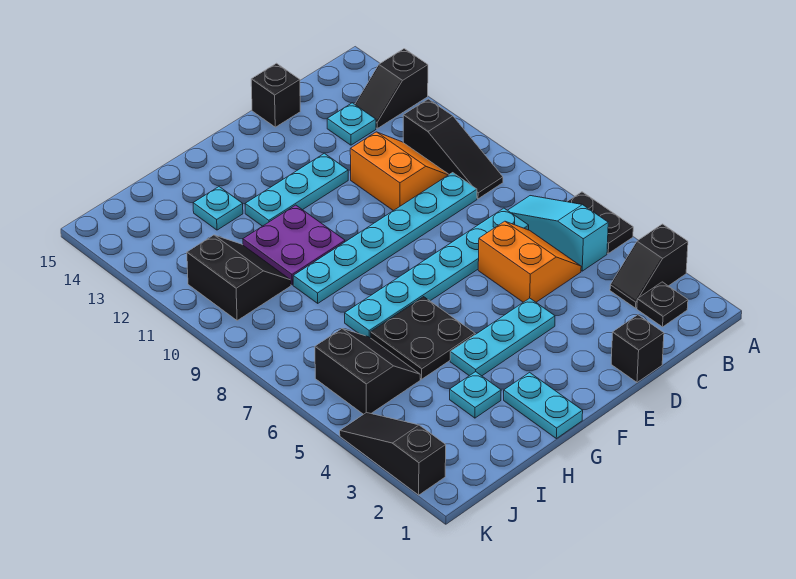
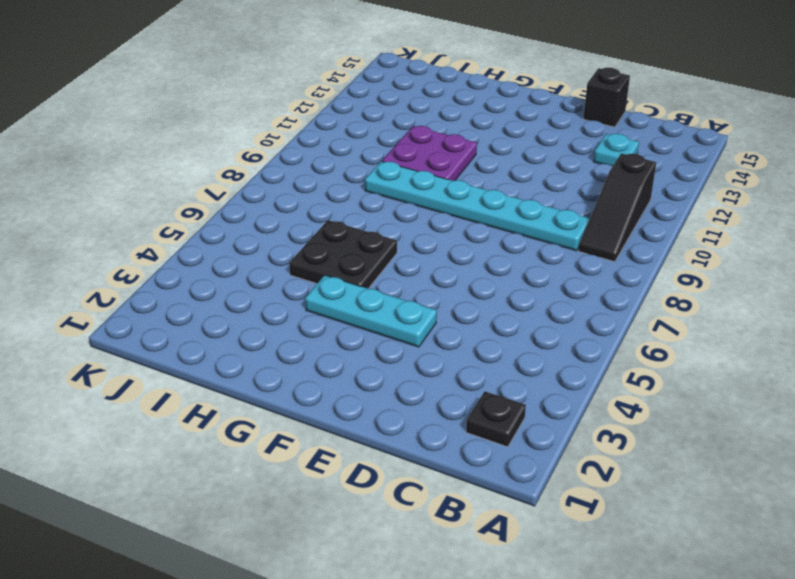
none -> black slope A3:B3 level 1 top A
none -> black plate A5:A6 level 1
none -> black slope A13:B13 level 1 top A

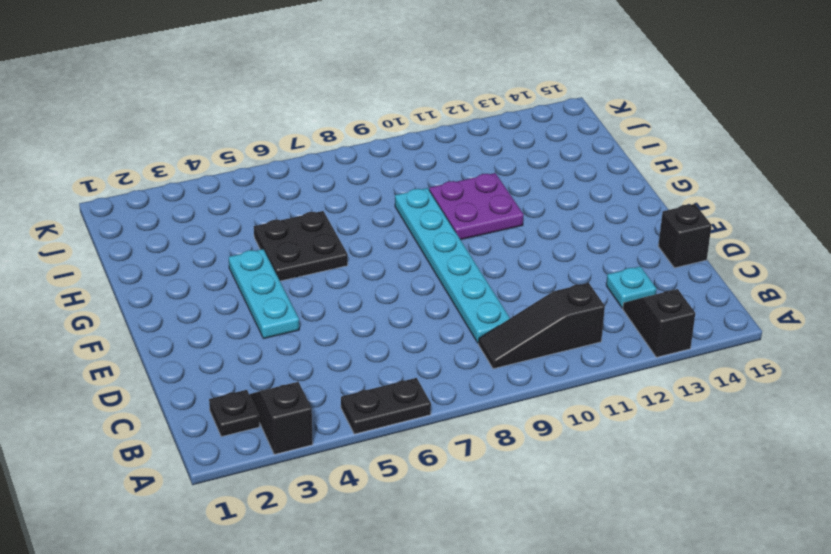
none -> cyan slope B5:B7 level 1 top 5
none -> orange slope C5:D6 level 1 top D
none -> cyan plate C7:H7 level 1

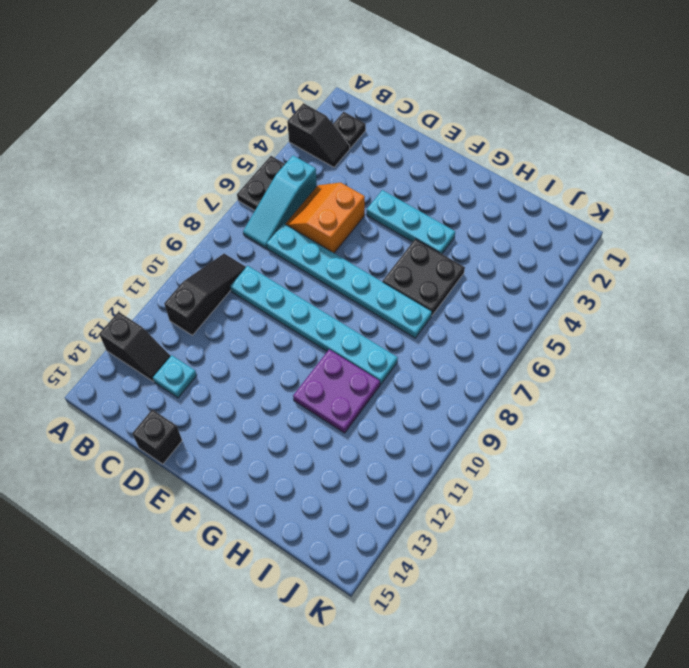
none -> orange slope C10:D11 level 1 top D
none -> black brick D1 level 1
none -> cyan plate E12:G12 level 1

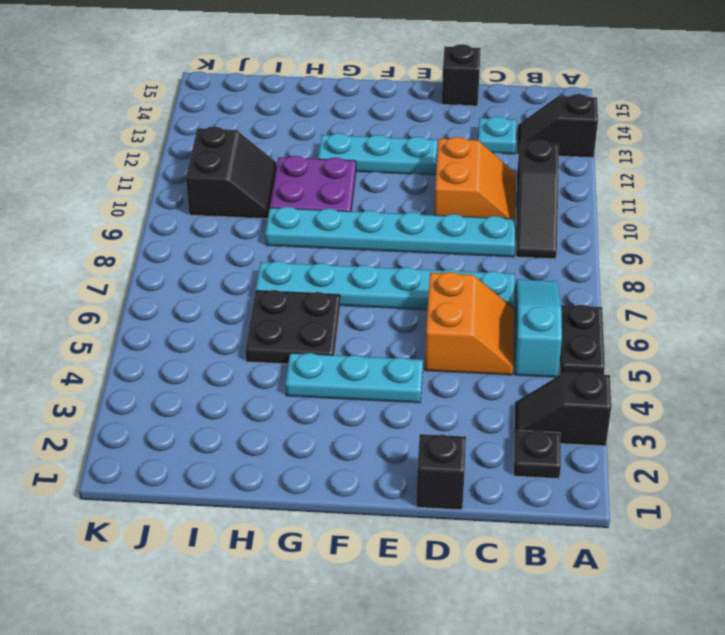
none -> cyan plate G1:G2 level 1
none -> cyan plate H3 level 1
none -> cyan plate H13 level 1

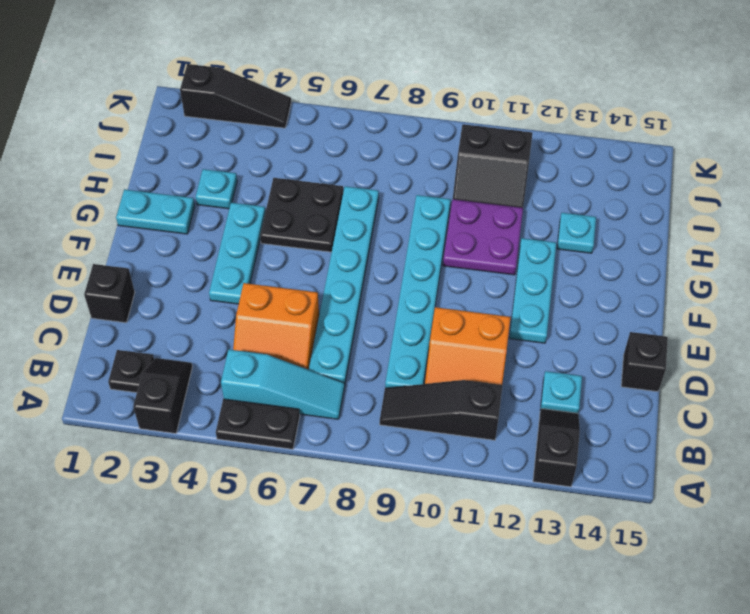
none -> black slope I5:J6 level 1 top J

